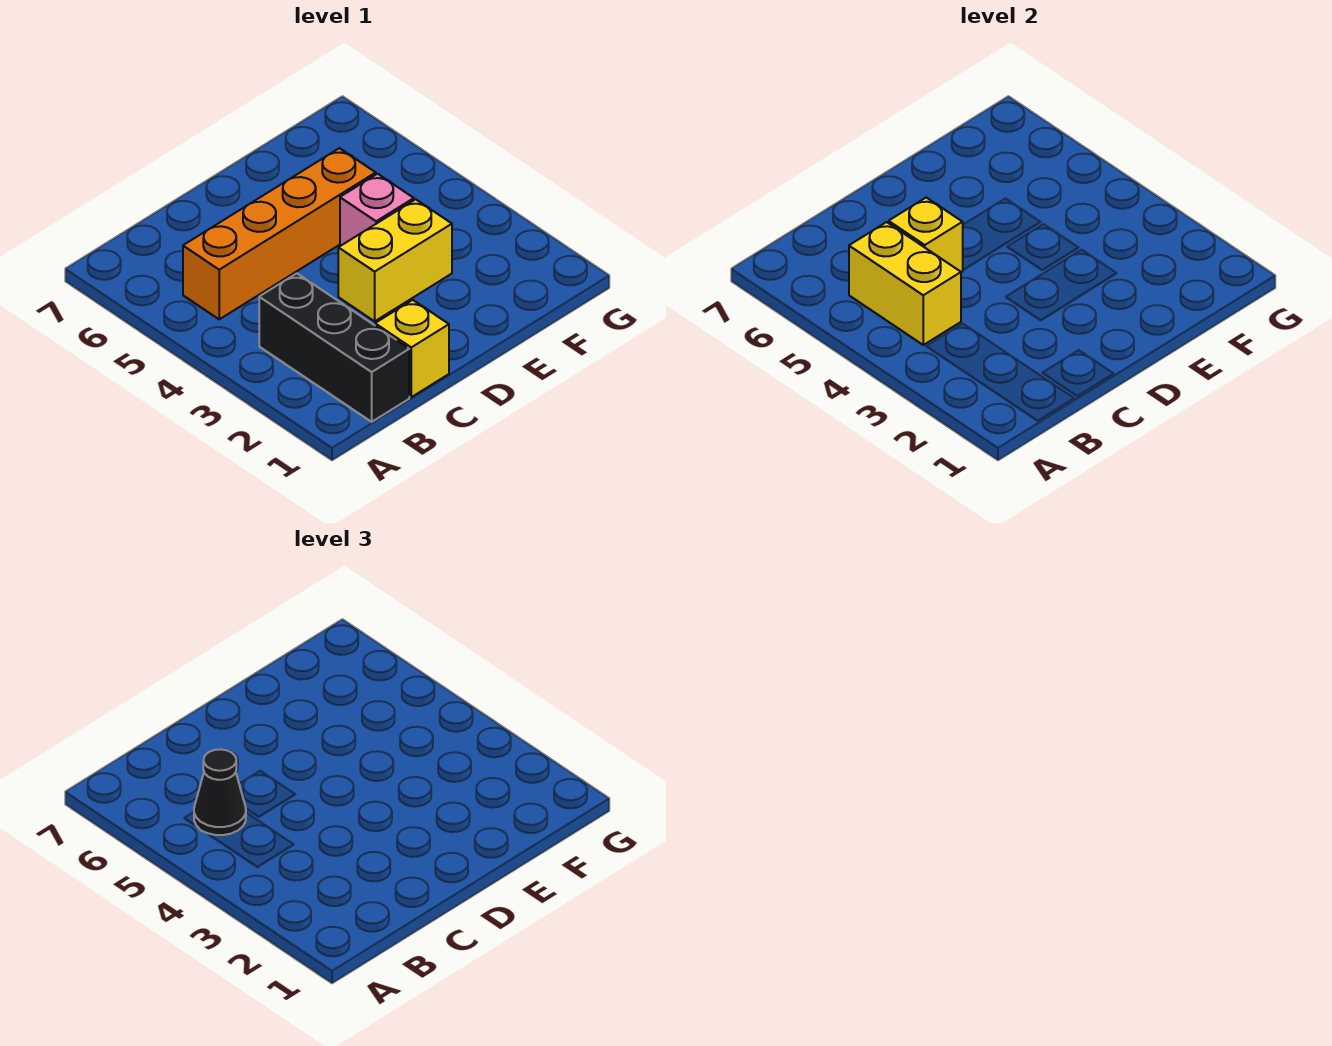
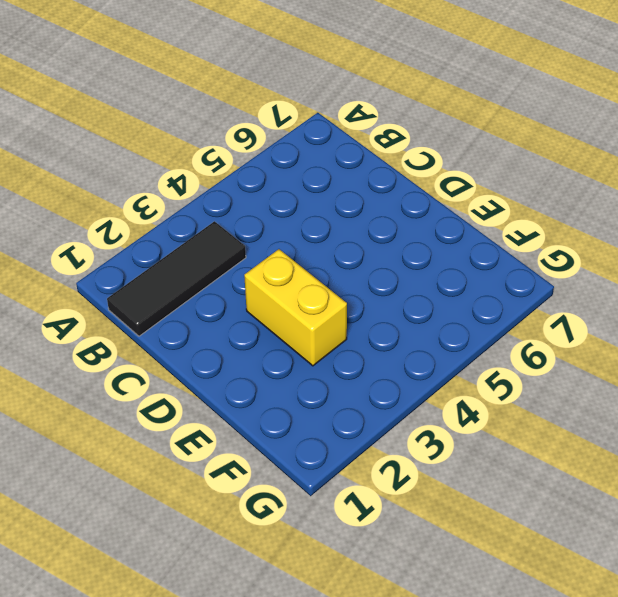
black tile B1:B3 level 1 -> black brick B1:B3 level 1
none -> orange brick B5:E5 level 1
none -> yellow brick C1 level 1

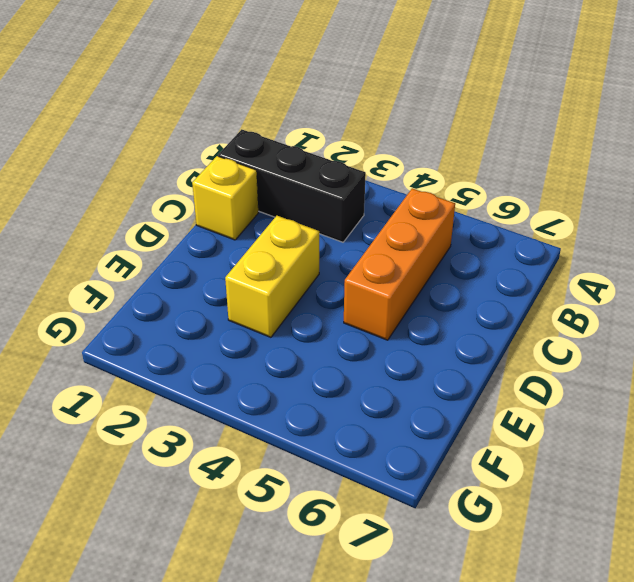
orange brick B5:D5 level 1 -> orange brick B5:E5 level 1
none -> pink brick E4 level 1
none -> yellow brick B4:B5 level 2

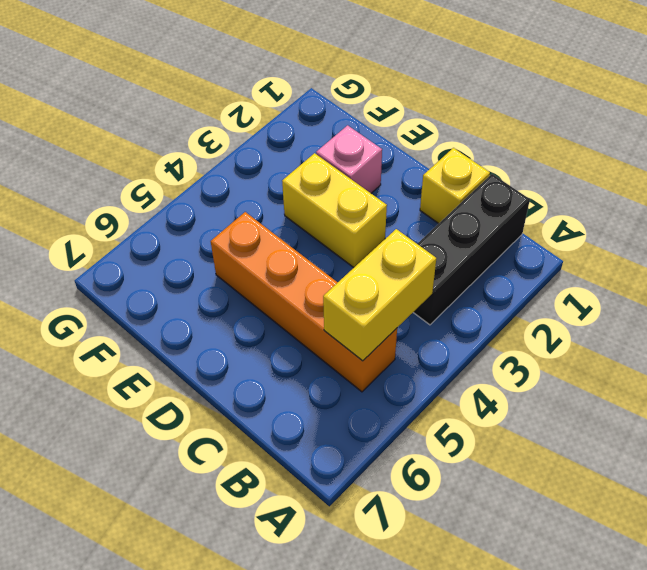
pink brick E2 level 1 -> pink brick E4 level 1
none -> yellow brick C5 level 2
none -> black cone B5 level 3

